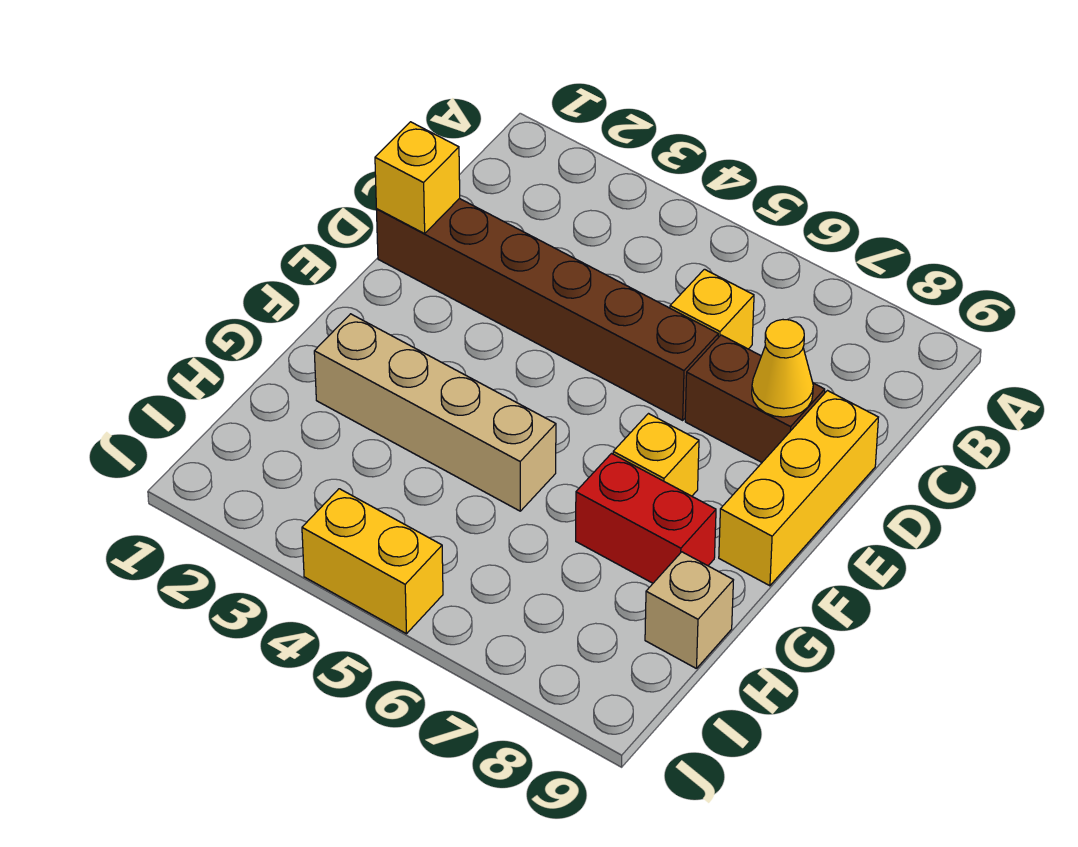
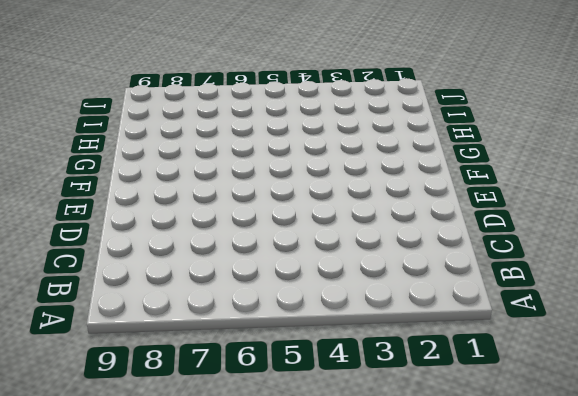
none -> yellow brick C6 level 1
none -> brown brick D1:D6 level 1

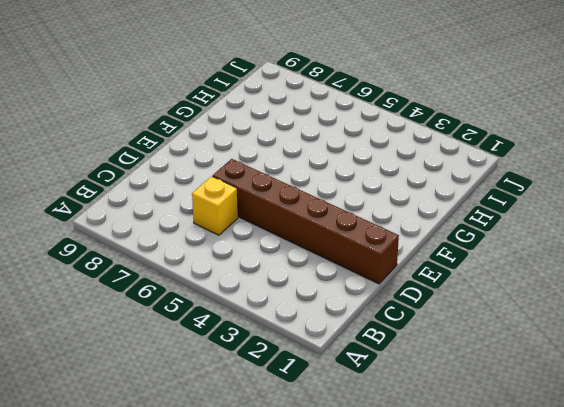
none -> brown brick D7:D8 level 1
none -> yellow brick D9:F9 level 1

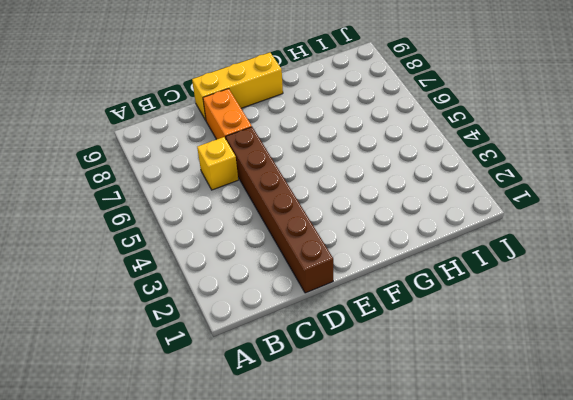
orange brick D7:D8 level 1 -> brown brick D7:D8 level 1
none -> yellow brick F7 level 1
none -> tan brick G2:G5 level 1

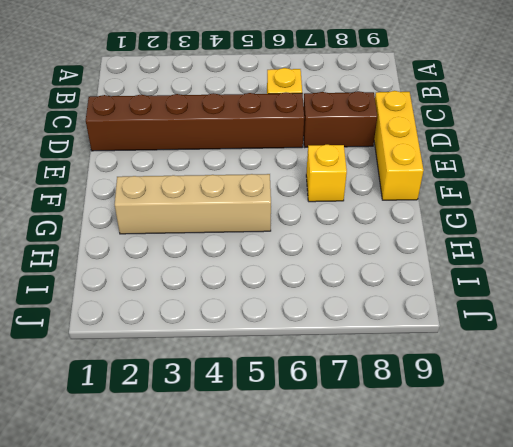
none -> red brick G7:G8 level 1
none -> tan brick H9 level 1

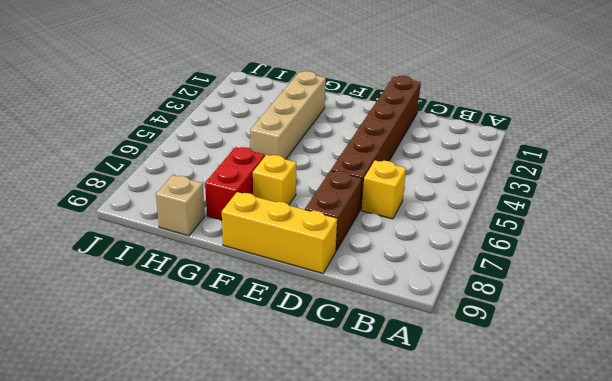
none -> yellow brick J4:J5 level 1
none -> yellow brick D1 level 2

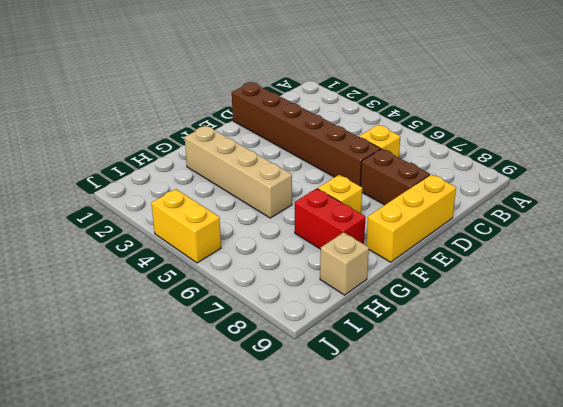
none -> yellow brick D1 level 2
none -> yellow cone D8 level 2

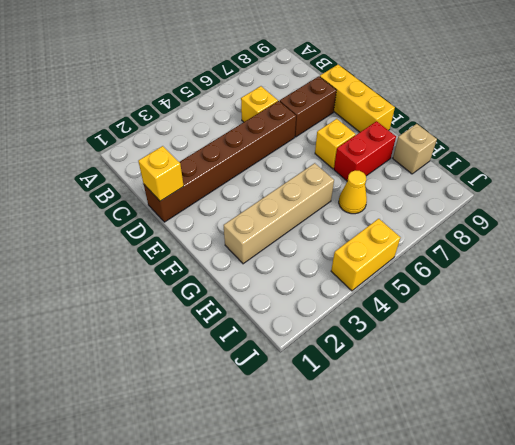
yellow cone H6 level 1 -> yellow cone D8 level 2

